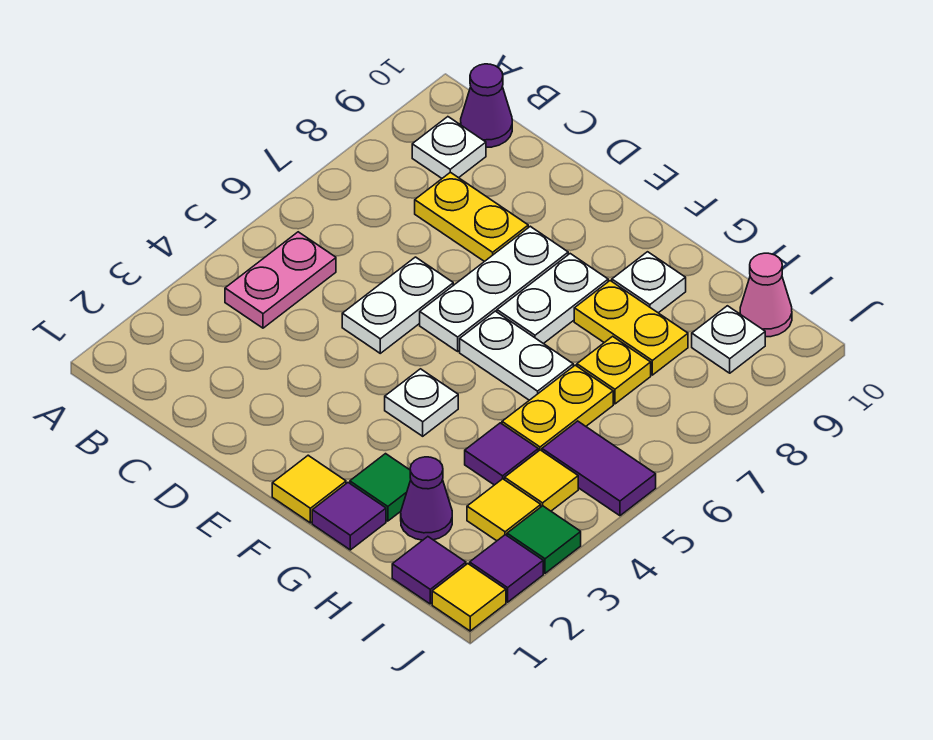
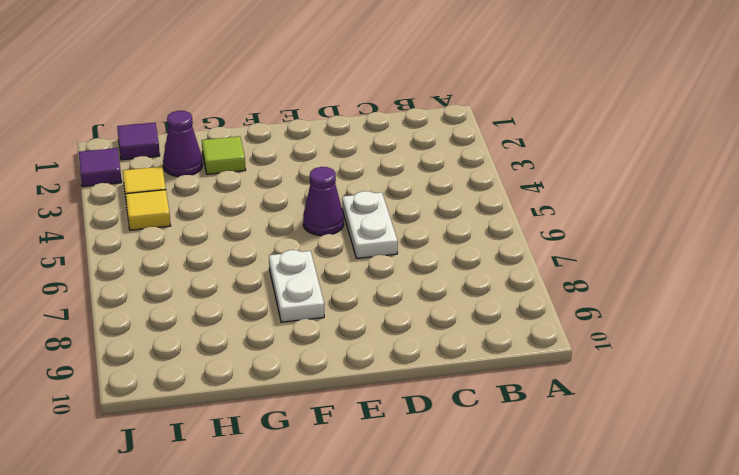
purple cone E5 level 1 -> purple cone B10 level 1
lime tile G2 level 1 -> green tile G2 level 1
none -> pink plate B4:B5 level 1
none -> white plate B9 level 1
none -> yellow plate C8:D8 level 1

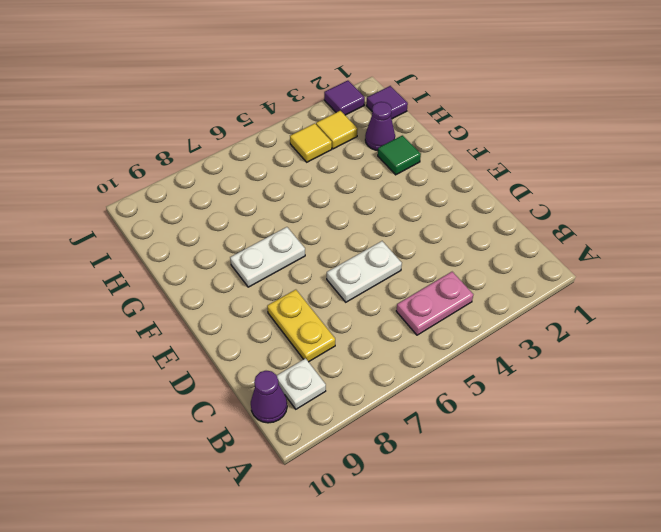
none -> white plate E6:E8 level 1
none -> yellow tile F1 level 1
none -> white plate F4 level 1

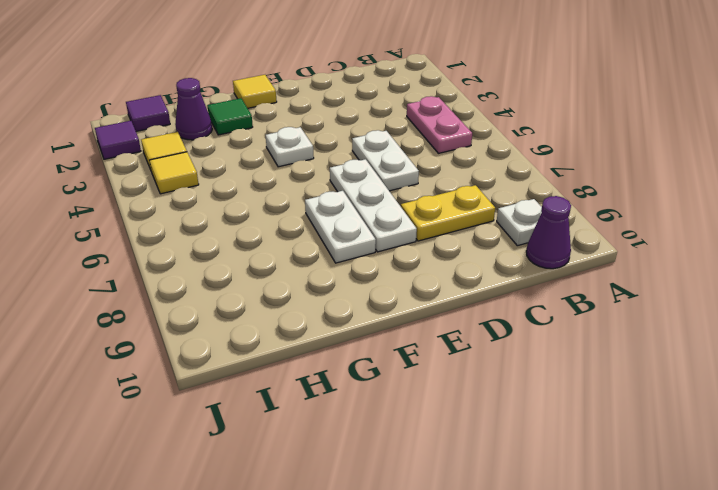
none -> white plate F6:G6 level 1
none -> purple tile G1 level 1
none -> yellow plate G8:H8 level 1

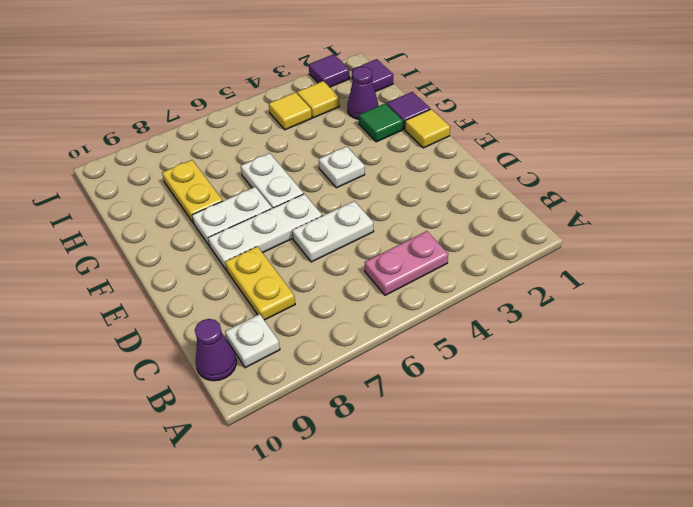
none -> white plate G9 level 1
none -> purple tile H4 level 1
none -> yellow plate H5:H6 level 1

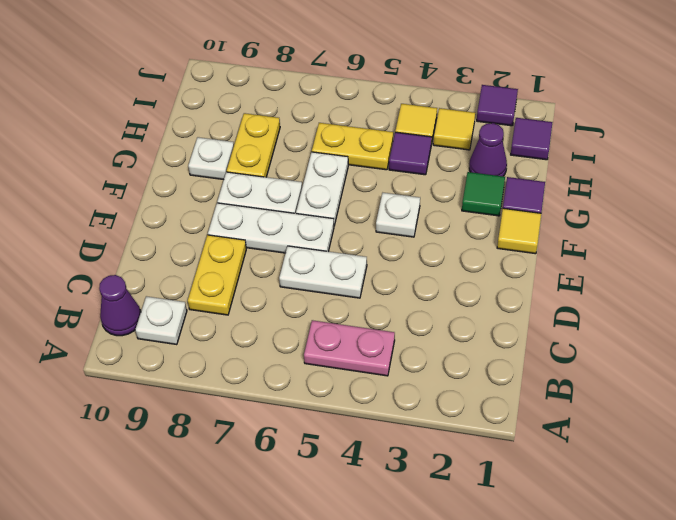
none -> yellow plate H7 level 1
none -> purple tile I5:J5 level 1
none -> white plate I9 level 1

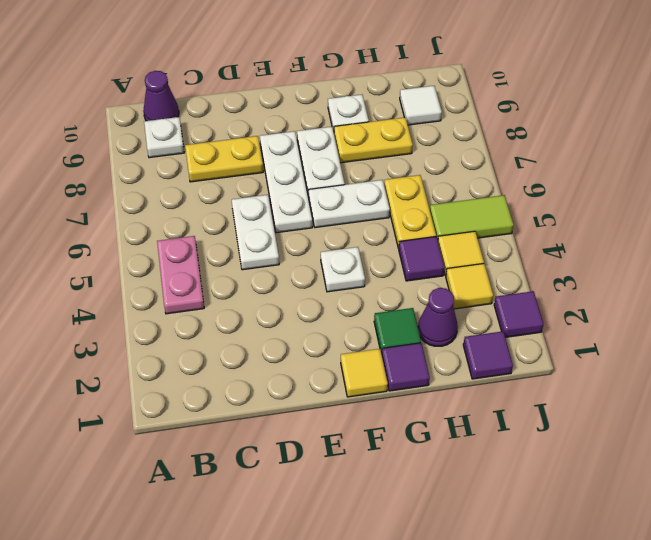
lime tile I5:J5 level 1 -> purple tile I5:J5 level 1
white tile I9 level 1 -> white plate I9 level 1
none -> yellow plate H7 level 1
none -> pink cone I10 level 1
none -> yellow tile J1 level 1

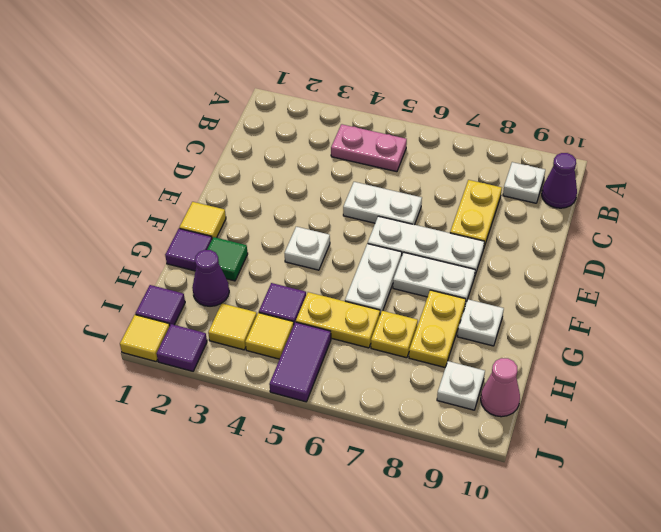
none -> green tile J3 level 1

